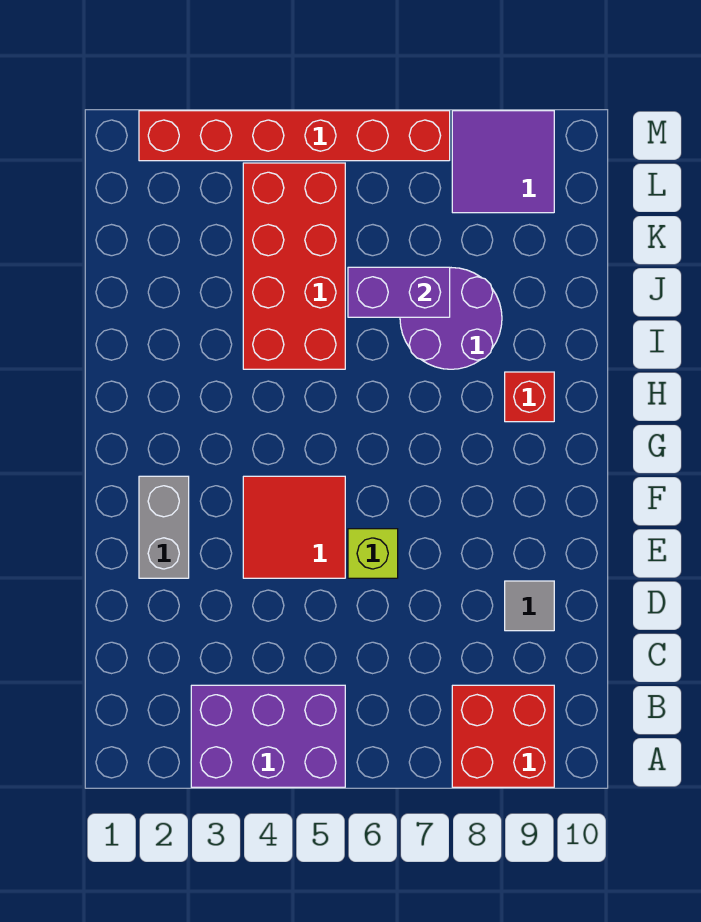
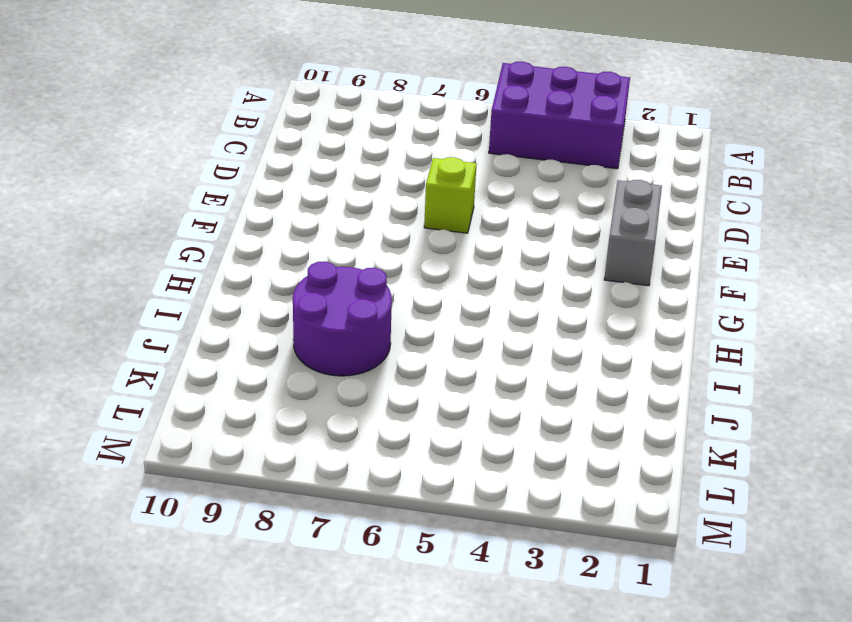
none -> red brick A8:B9 level 1
none -> grey tile D9 level 1
none -> red tile E4:F5 level 1

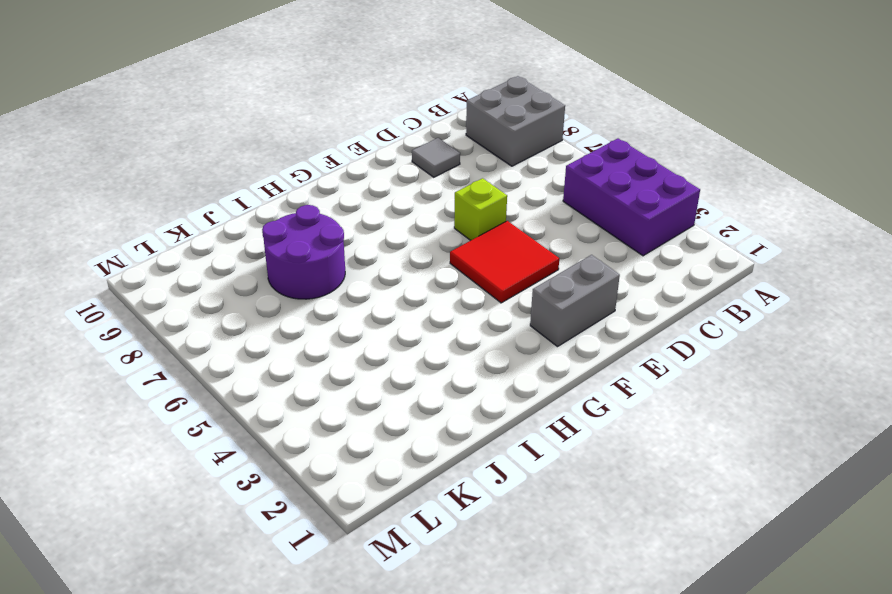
grey brick A8:B9 level 1 -> red brick A8:B9 level 1
none -> red brick H9 level 1
none -> red brick I4:L5 level 1
none -> purple tile L8:M9 level 1

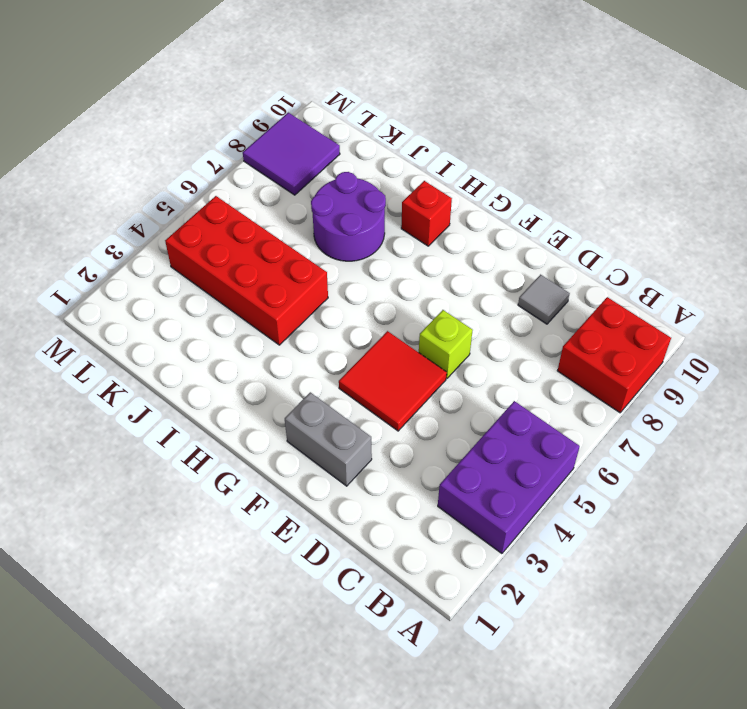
none -> red brick M2:M7 level 1
none -> purple brick J6:J7 level 2

